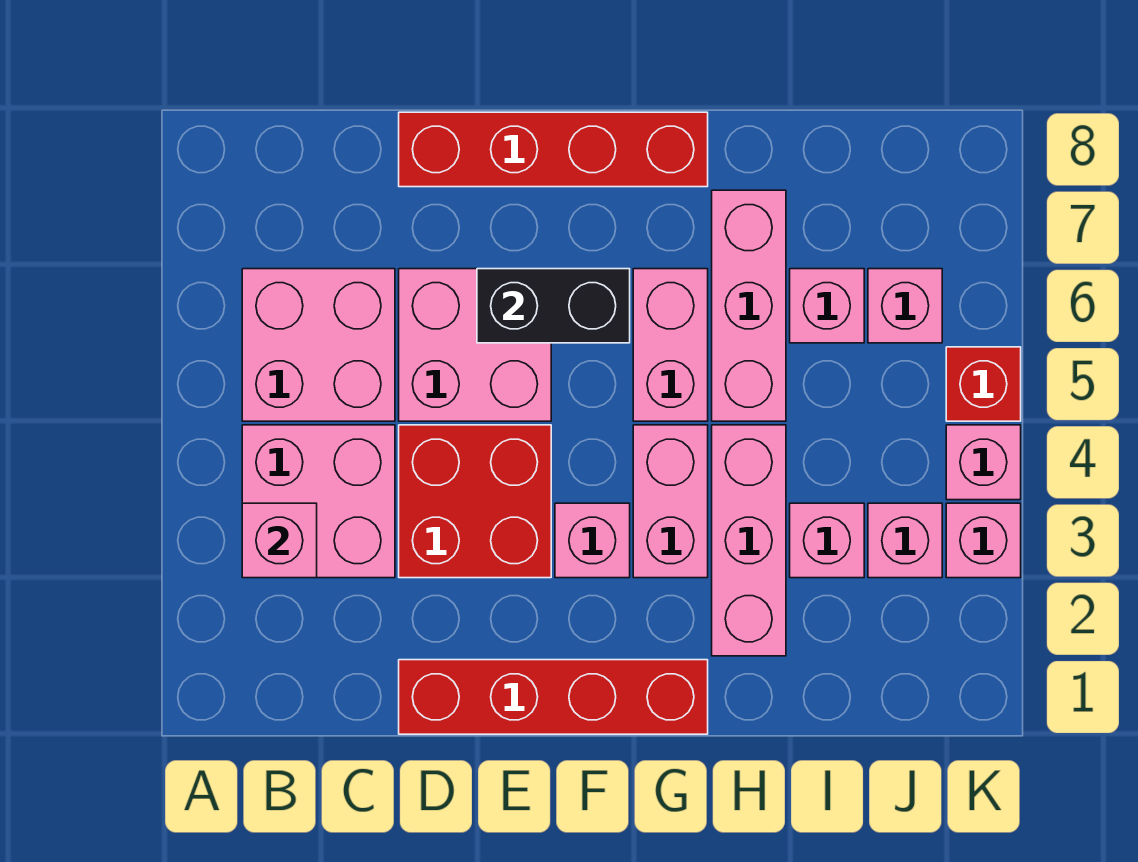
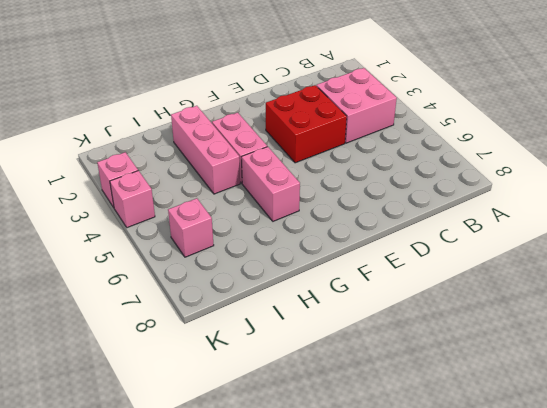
none -> pink brick B5:C6 level 1
none -> red brick D1:G1 level 1
none -> pink brick D5:E6 level 1

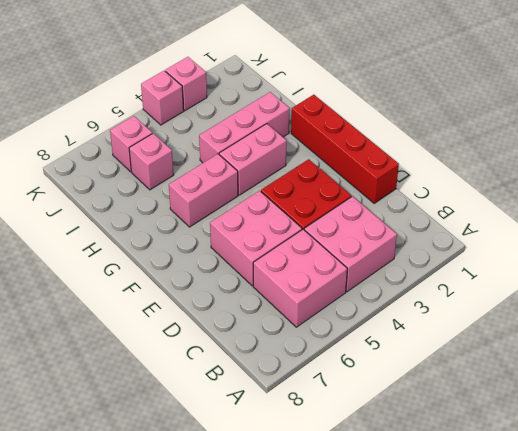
none -> red brick D8:G8 level 1
none -> pink brick F3 level 1
none -> pink brick H5:H7 level 1

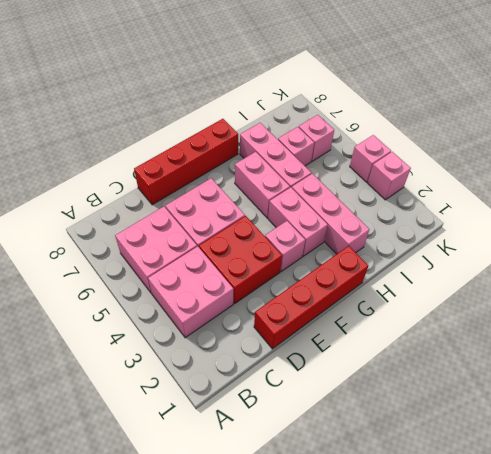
none -> pink brick I3 level 1
none -> pink brick J3 level 1
none -> red brick K5 level 1

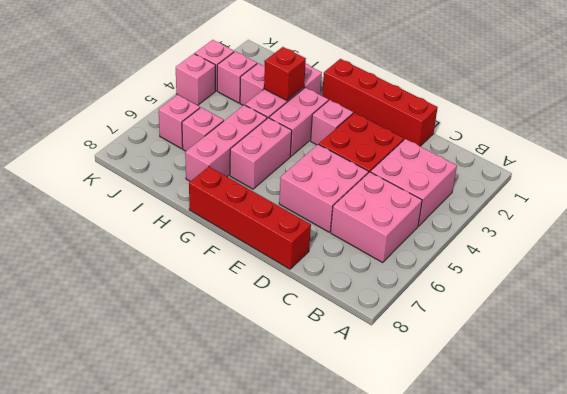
red brick H3 level 2 -> red brick K5 level 1
none -> pink brick B3 level 2
none -> black brick E6:F6 level 2

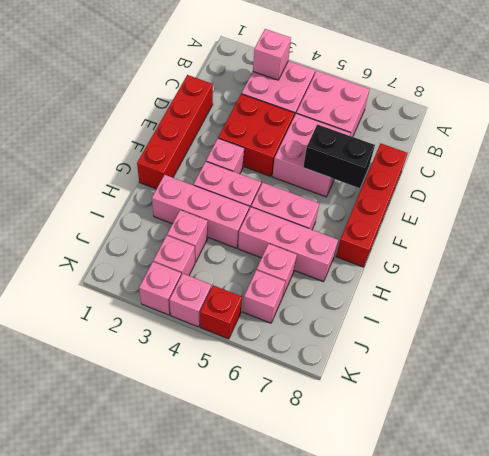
black brick E6:E7 level 2 -> black brick E6:F6 level 2

